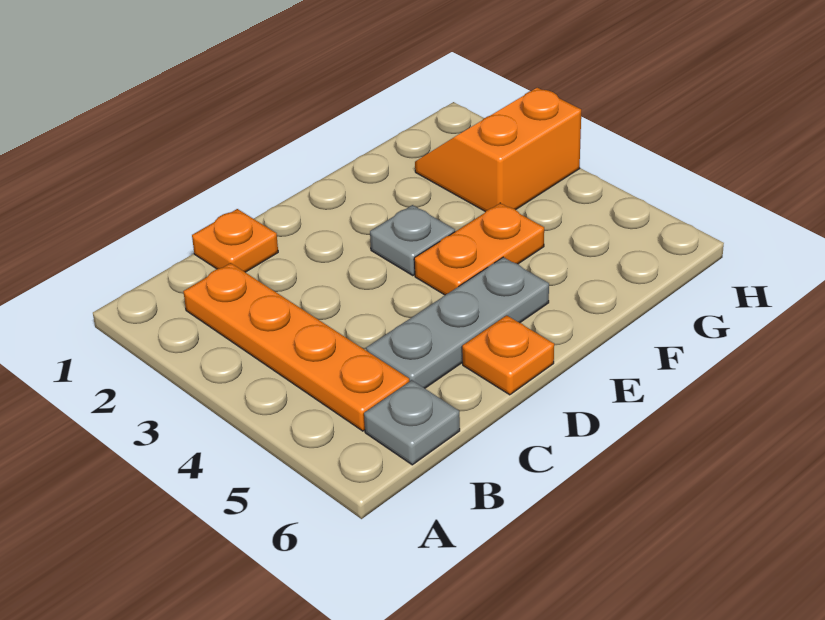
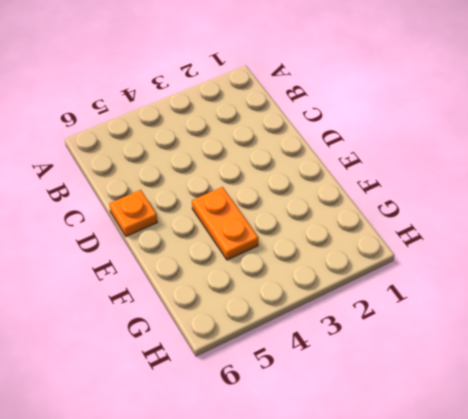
none -> orange plate B2:B5 level 1
none -> grey plate B6 level 1

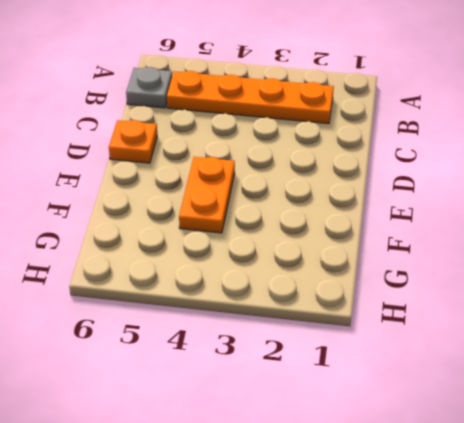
none -> orange plate C1 level 1
none -> grey plate C5:E5 level 1

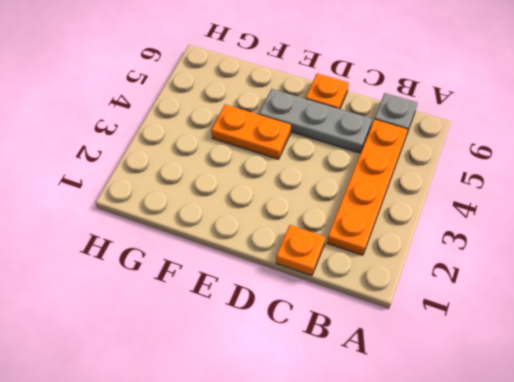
none -> grey plate E3 level 1
none -> orange slope G2:H3 level 1 top 3

